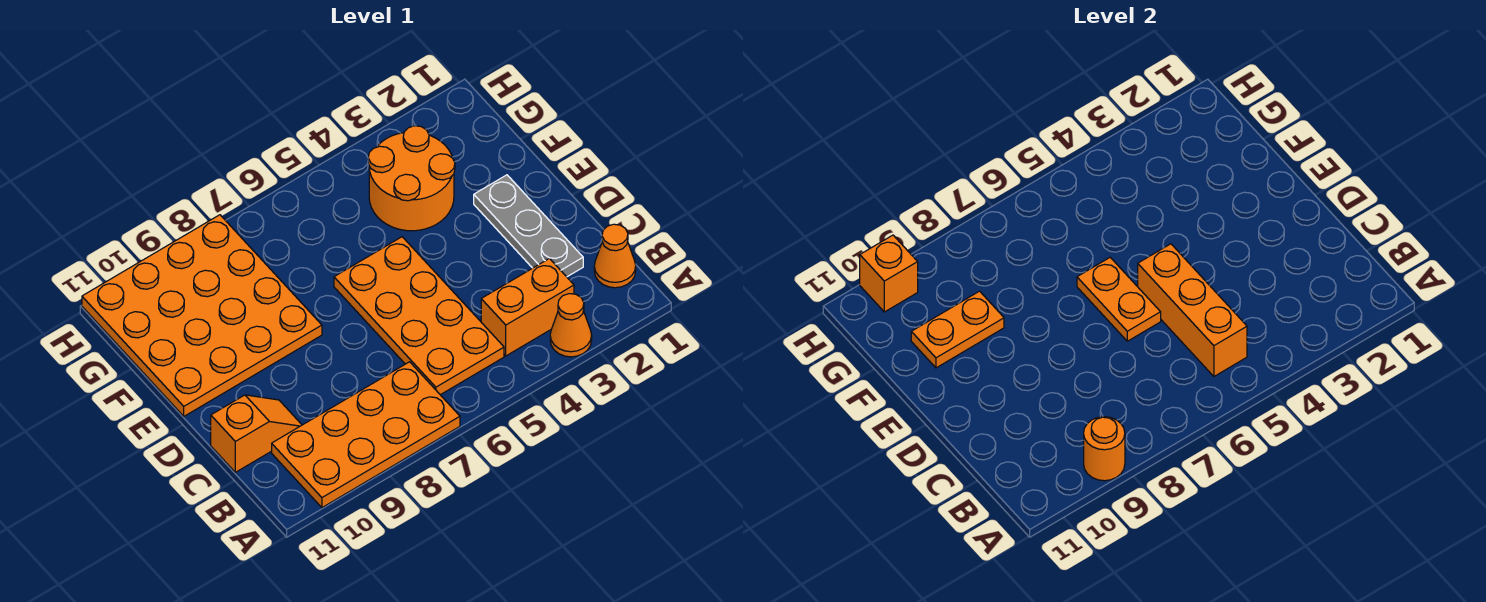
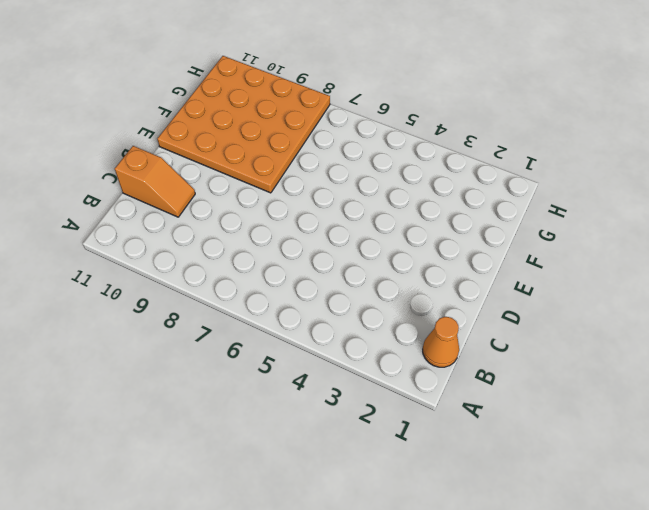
none -> orange cone A3 level 1
none -> orange plate A7:B10 level 1
none -> orange brick B3:B4 level 1

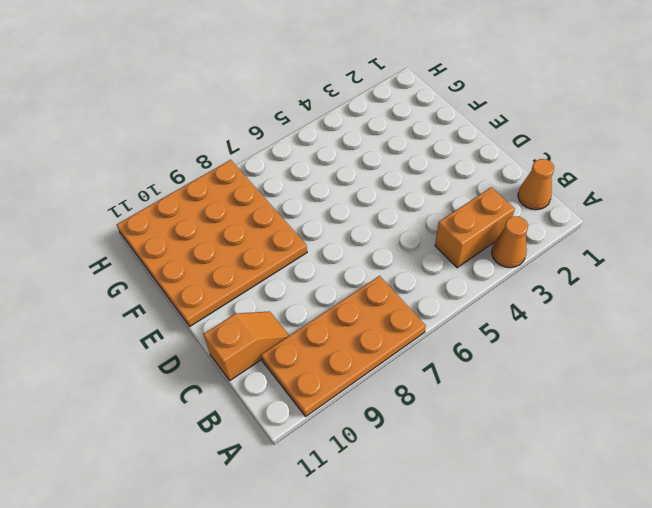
none -> orange plate B5:E6 level 1
none -> grey plate C2:E2 level 1
none -> orange round brick F3:G4 level 1

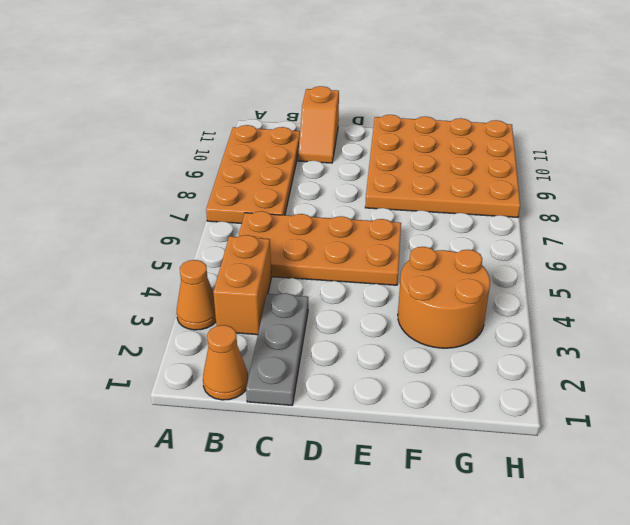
grey plate C1:C3 level 1 -> grey plate C2:E2 level 1
none -> orange round brick A9 level 2
none -> orange brick B5:D5 level 2
none -> orange plate D6:E6 level 2

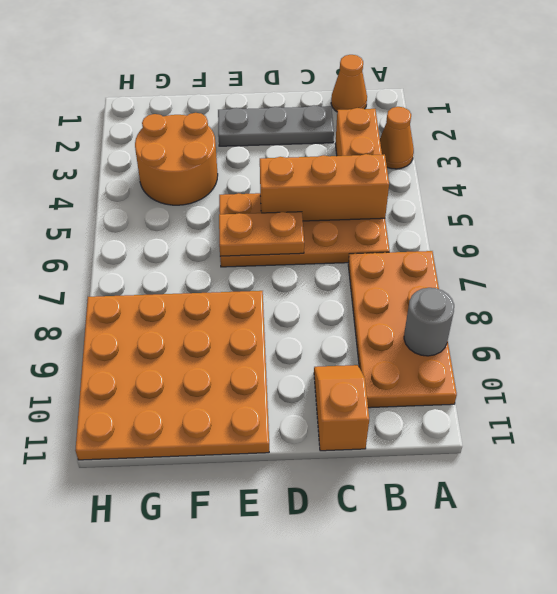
grey round brick A9 level 2 -> orange round brick A9 level 2
none -> orange plate F9:F10 level 2
none -> orange brick H10 level 2

